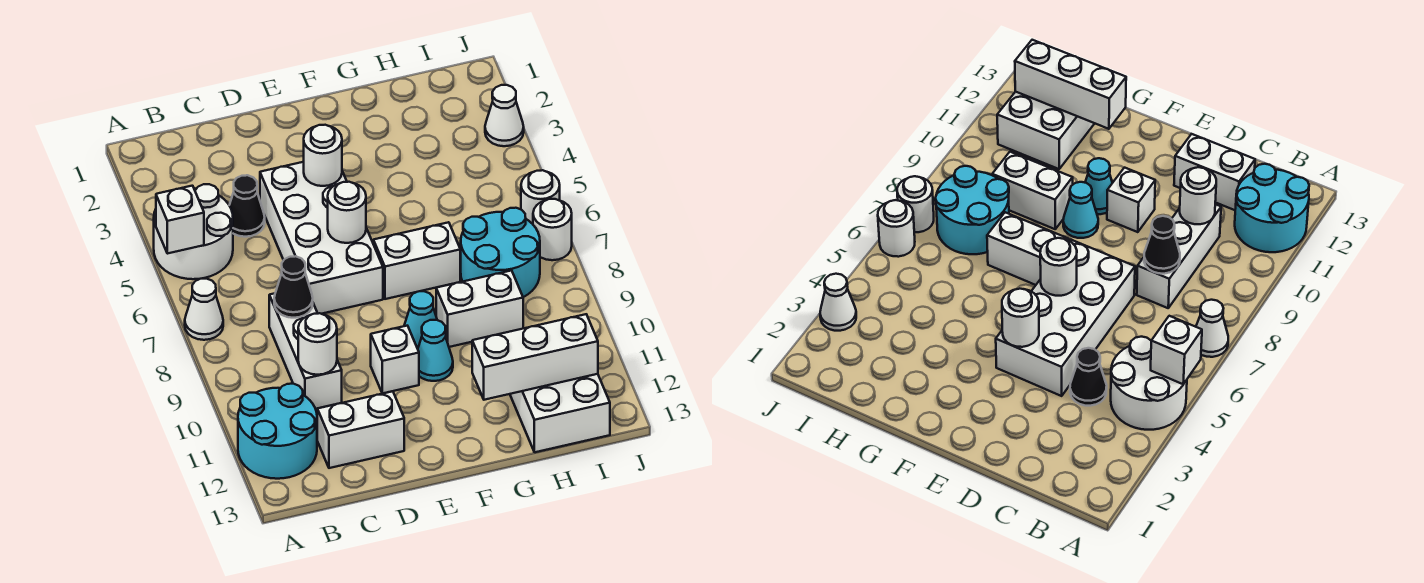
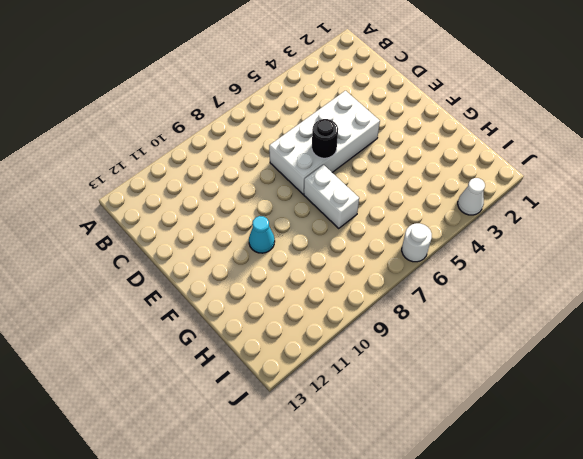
black round brick E6 level 2 -> white round brick E6 level 2
none -> white round brick A4:B5 level 1
none -> white cone A7 level 1
none -> cyan round brick A11:B12 level 1

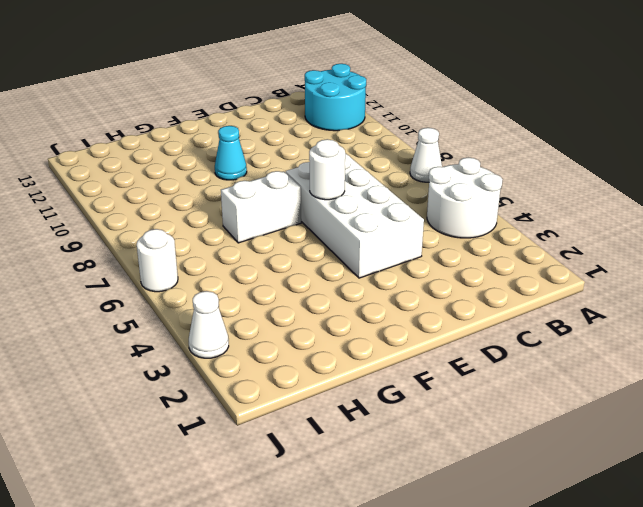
none -> black cone C4 level 1
none -> white brick C8:C10 level 1
none -> white brick C12:D12 level 1

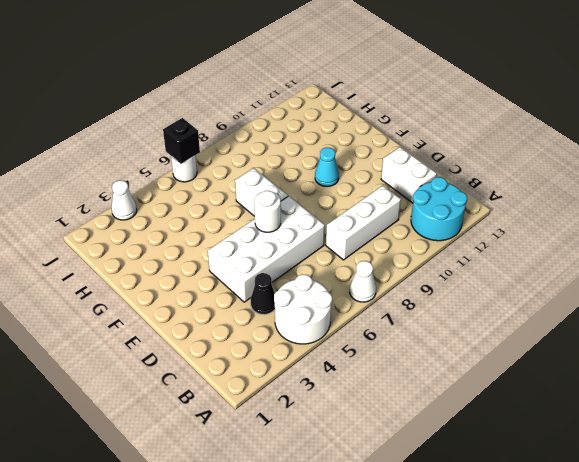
black brick J6 level 2 -> none
none -> white brick E10 level 1
none -> cyan cone F9 level 1
none -> white brick G9:H9 level 1

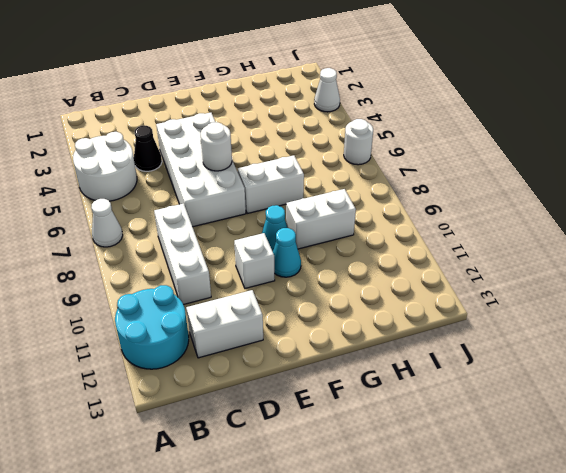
none -> cyan round brick H7:I8 level 1
none -> white brick H11:I13 level 1
none -> white round brick J7 level 1

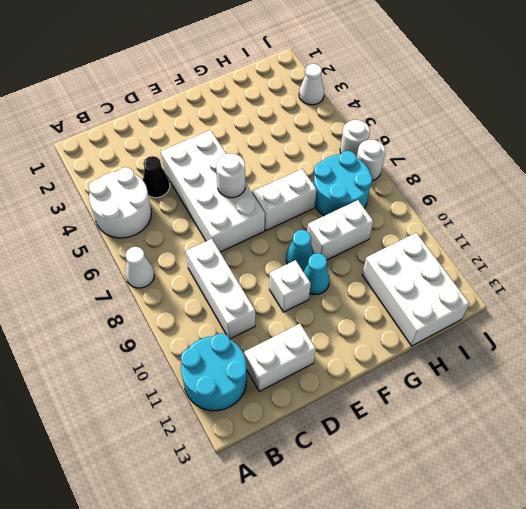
none -> white brick A5 level 2
none -> black cone C8 level 2
none -> white round brick C10 level 2

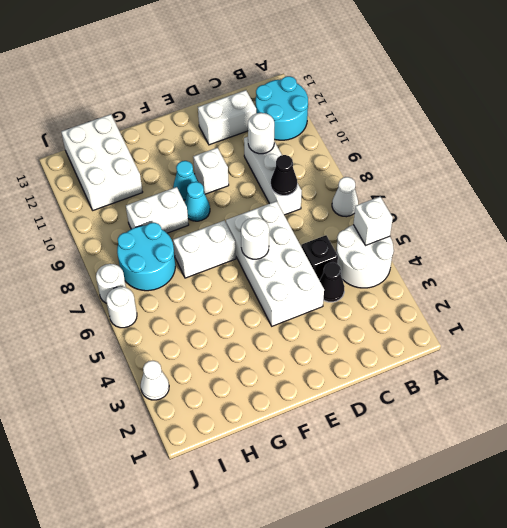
black brick C5 level 1 -> none
none -> white round brick E4 level 2
none -> white brick G12:I12 level 2

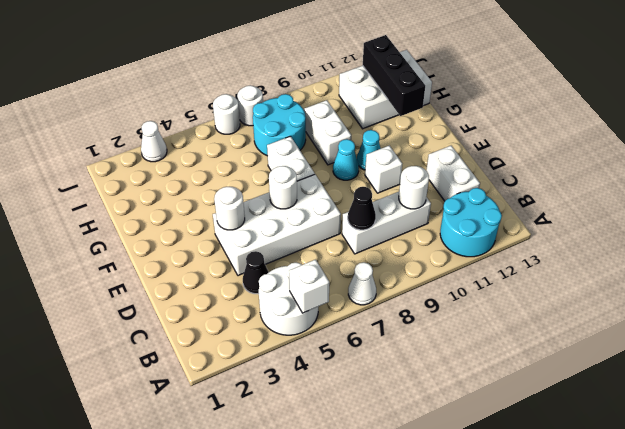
black brick G12:I12 level 2 -> white brick G12:I12 level 2

